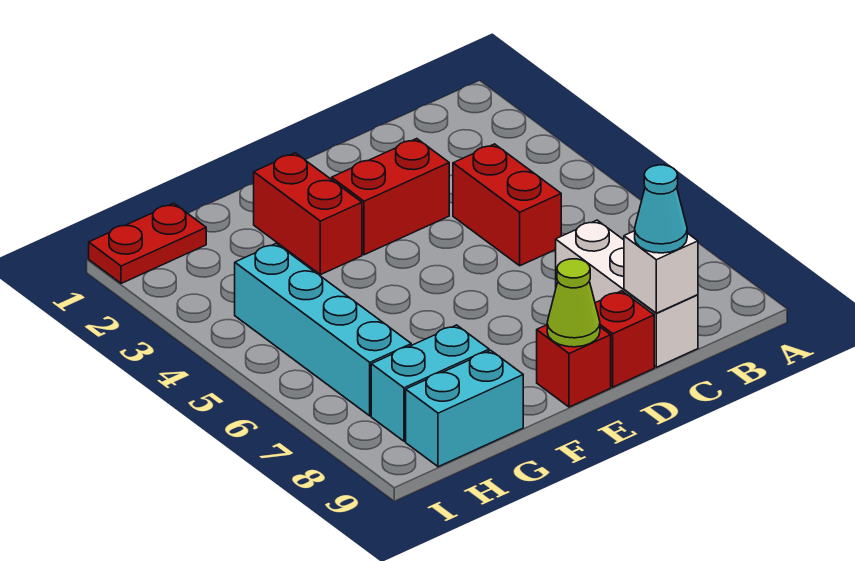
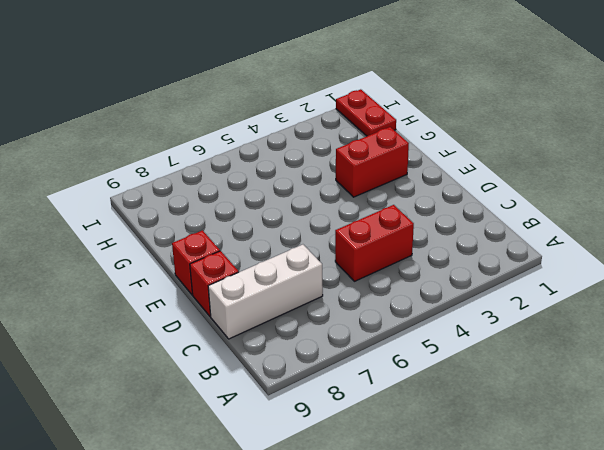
none -> red brick D3:E3 level 1
none -> cyan brick G8:H8 level 1
none -> cyan brick G9:H9 level 1

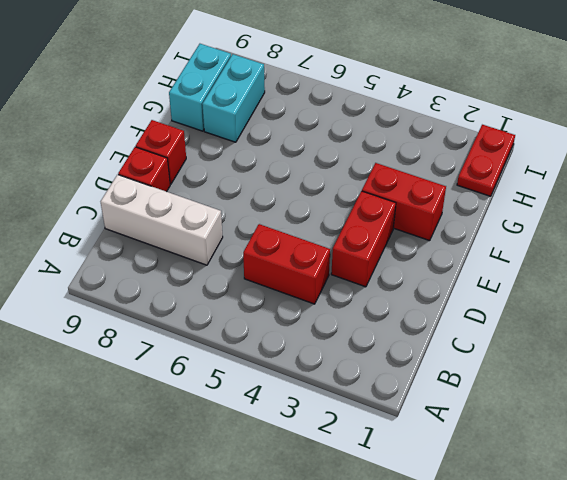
none -> cyan brick H4:H7 level 1
none -> white brick C9 level 2
none -> lime cone E9 level 2

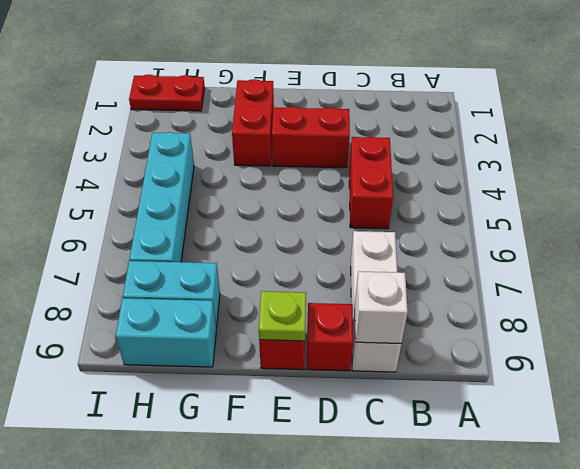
lime plate E9 level 2 -> lime cone E9 level 2
none -> cyan cone C9 level 3

